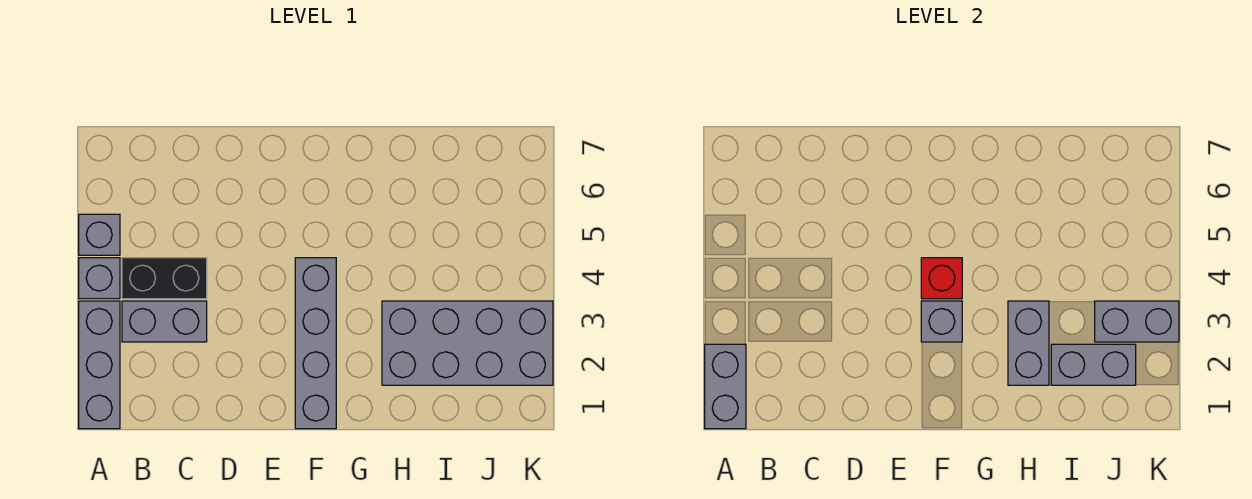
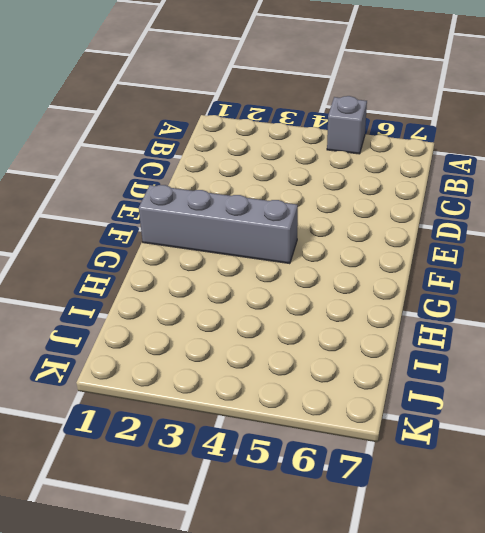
none -> grey brick A1:A3 level 1
none -> grey brick A4 level 1
none -> grey brick B3:C3 level 1

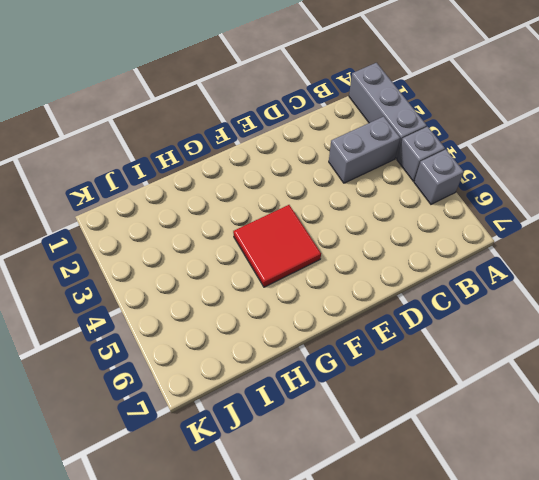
red tile F4:G5 level 1 -> grey brick F1:F4 level 1
none -> black brick B4:C4 level 1
none -> grey brick H2:K3 level 1
none -> grey brick A1:A2 level 2

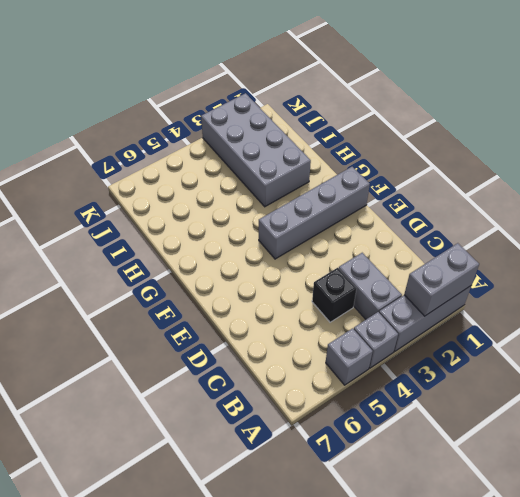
black brick C4 level 1 -> black brick B4:C4 level 1
none -> grey brick F3 level 2
none -> red brick F4 level 2
none -> grey brick H2:H3 level 2

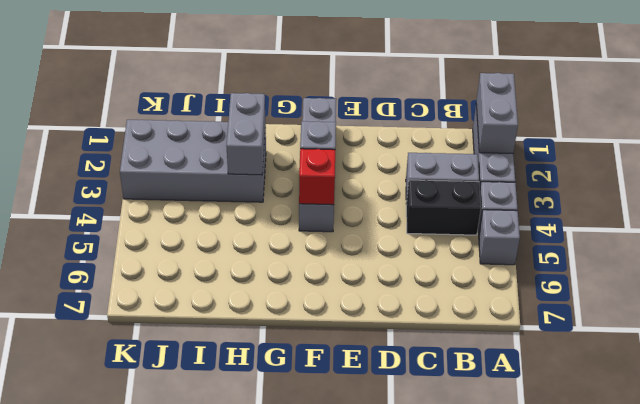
none -> grey brick I2:J2 level 2
none -> grey brick J3:K3 level 2

